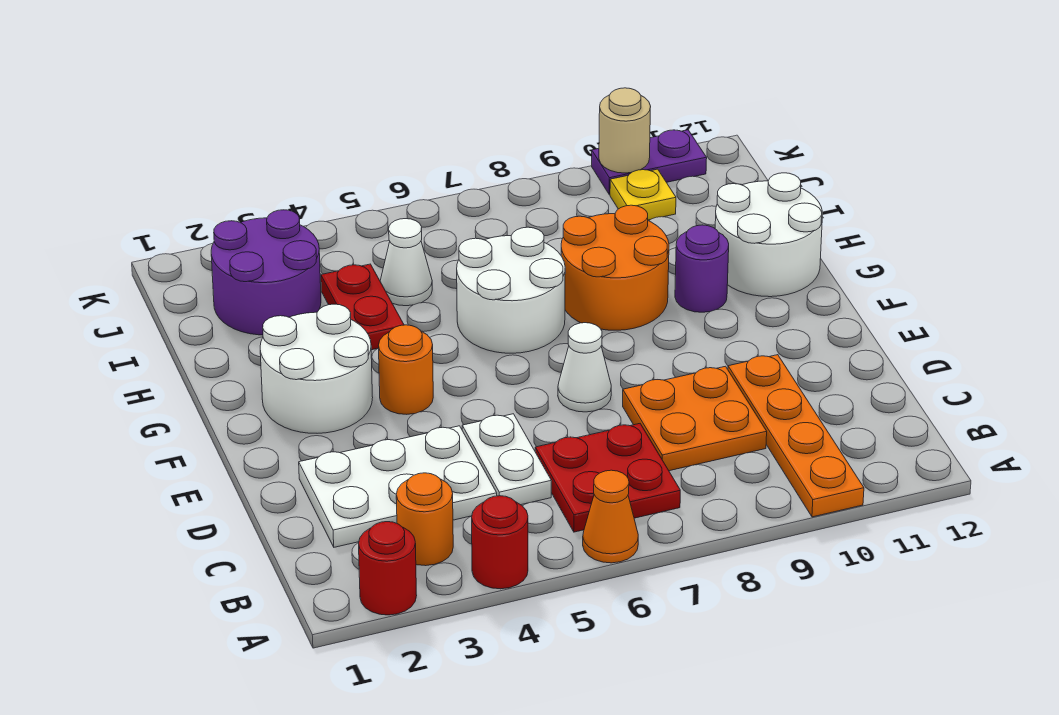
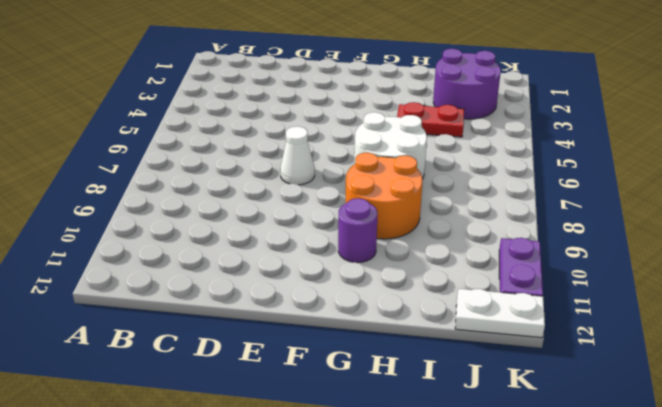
white plate J12:K12 level 1 -> white plate C5:D5 level 1
none -> red round brick A2 level 1
none -> red round brick A4 level 1
none -> orange cone A6 level 1

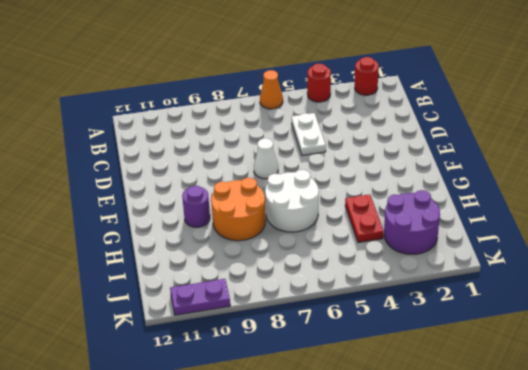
none -> orange plate A10:D10 level 1
none -> orange round brick B3 level 1
none -> red plate B6:C7 level 1

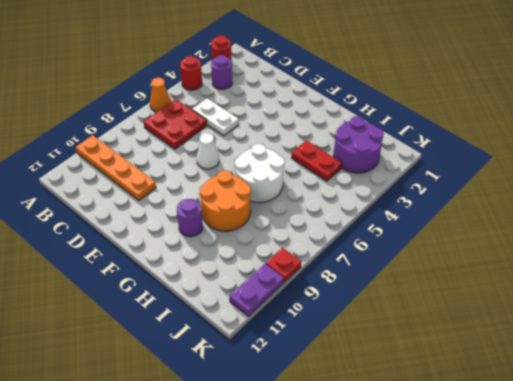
purple round brick B3 level 1 -> orange round brick B3 level 1
red plate K9 level 1 -> none
none -> white plate C2:D4 level 1
none -> orange plate C8:D9 level 1
none -> white round brick F2:G3 level 1

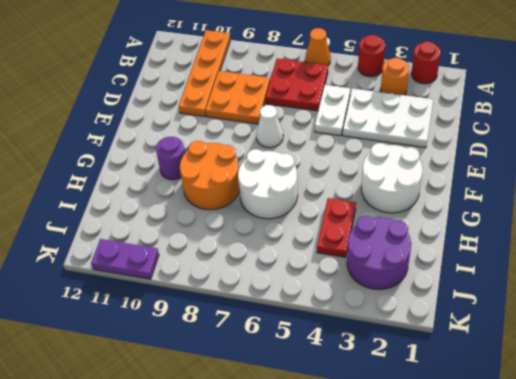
none -> orange round brick F4 level 1
none -> white round brick G11:H12 level 1
none -> white cone I5 level 1

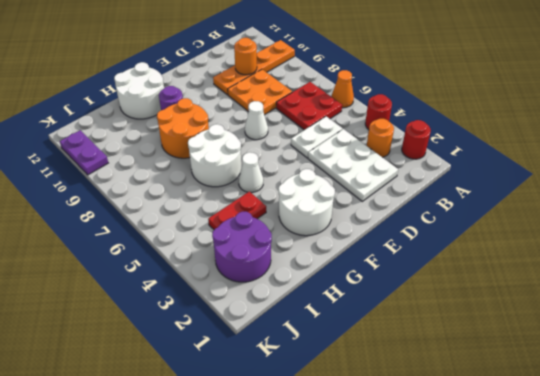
orange round brick C10 level 2 -> orange round brick F4 level 1
white cone G5 level 1 -> white cone I5 level 1
none -> yellow plate J10 level 1
none -> tan round brick K10 level 2

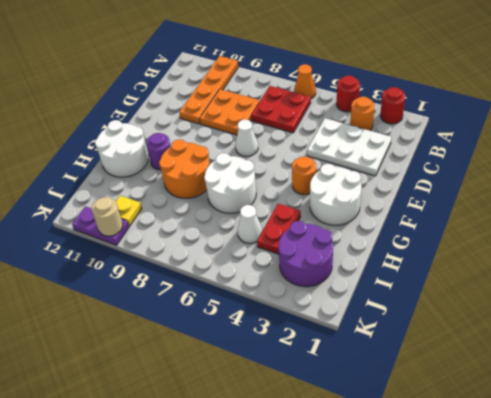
none -> white plate C5:D5 level 1

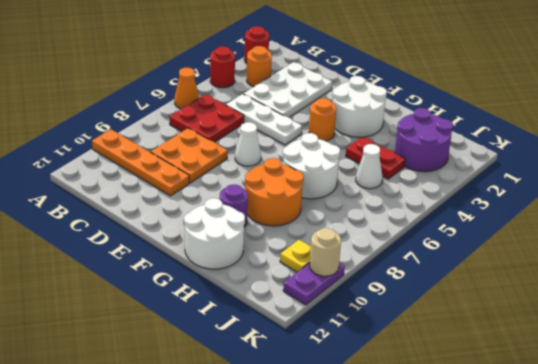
white plate C5:E5 level 1 -> white plate C5:D5 level 1

